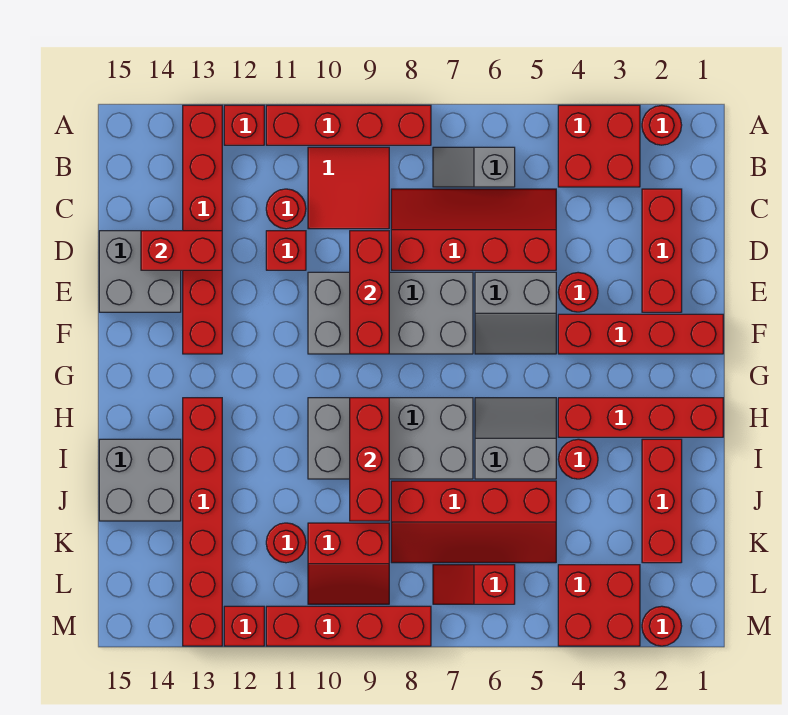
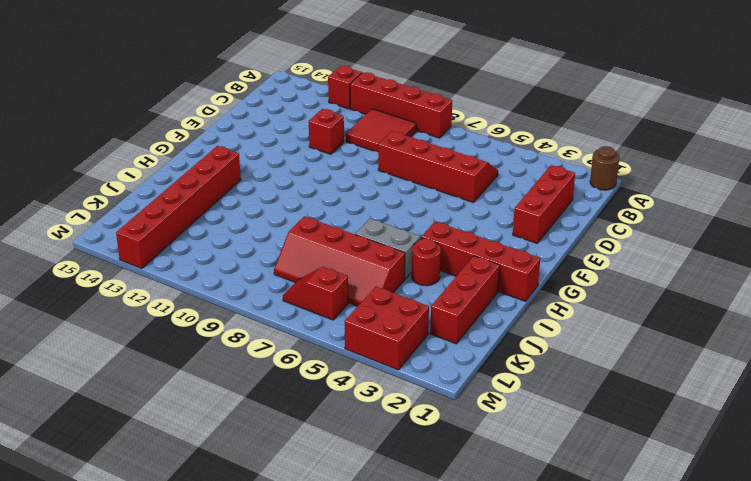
brown round brick A1 level 1 -> none
none -> red round brick A2 level 1
none -> red brick A3:B4 level 1
none -> red brick A13:F13 level 1
none -> grey slope B6:B7 level 1 top 6

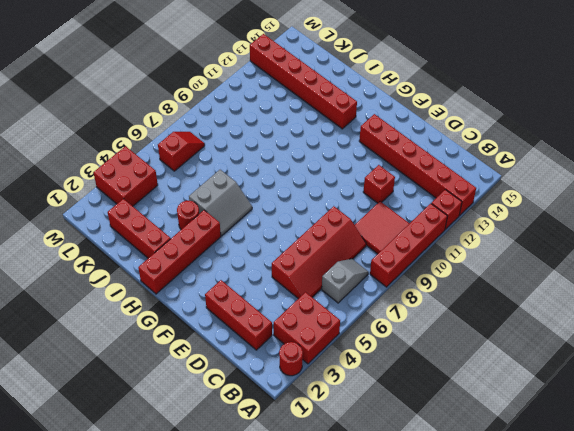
none -> red round brick C11 level 1
none -> grey brick D14:E15 level 1
none -> red round brick E4 level 1
none -> grey slope E5:F6 level 1 top E

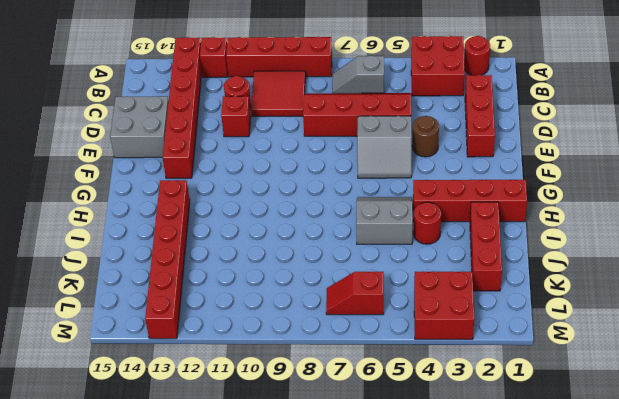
brown round brick E4 level 1 -> red round brick E4 level 1
none -> grey brick E7:F10 level 1
none -> red brick F1:F4 level 1
none -> grey brick H7:I10 level 1
none -> grey brick I14:J15 level 1

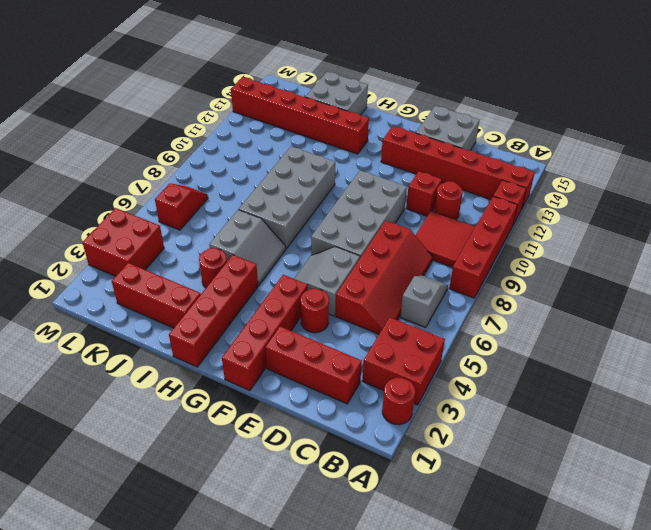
none -> red slope J5:K8 level 1 top J
none -> red slope K9:L10 level 1 top K
none -> red round brick K11 level 1
none -> red round brick M2 level 1

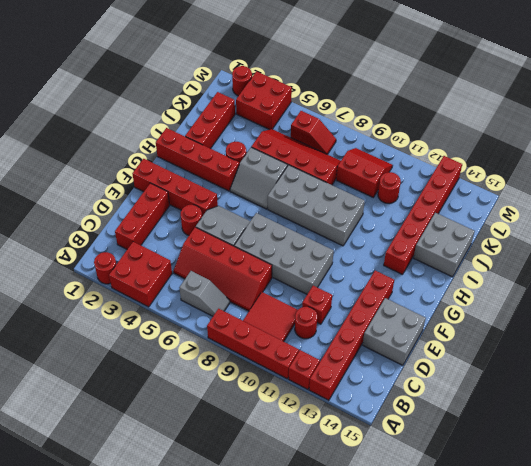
none -> red brick M8:M11 level 1
none -> red brick M12 level 1
none -> red brick D9:F9 level 2
none -> red brick D13:D14 level 2

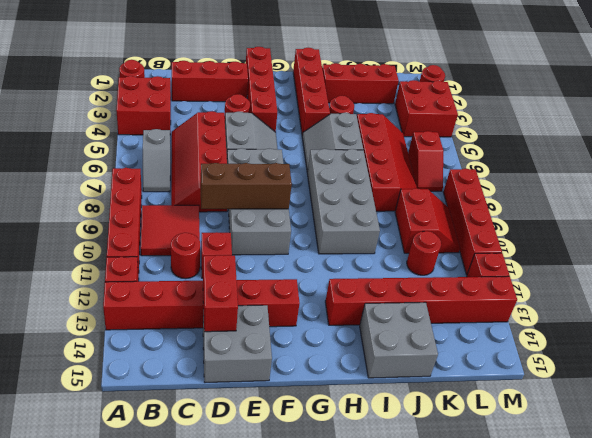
brown brick D9:F9 level 2 -> red brick D9:F9 level 2
none -> red brick H9:J9 level 2

